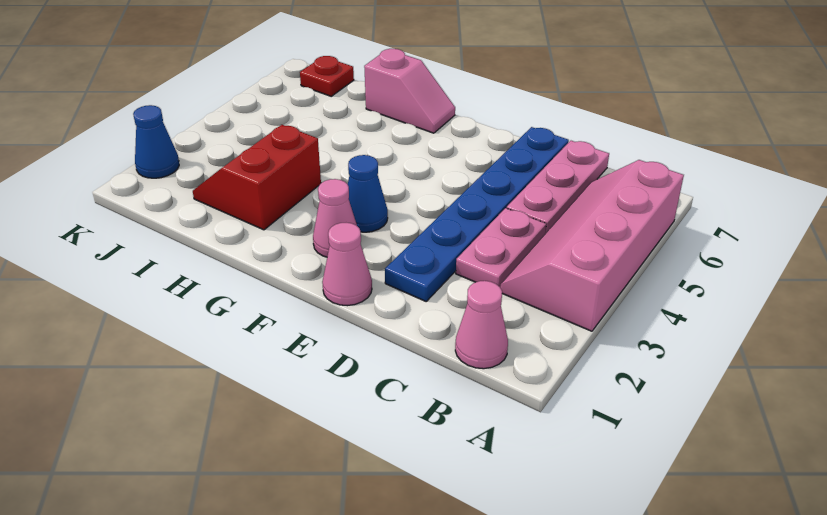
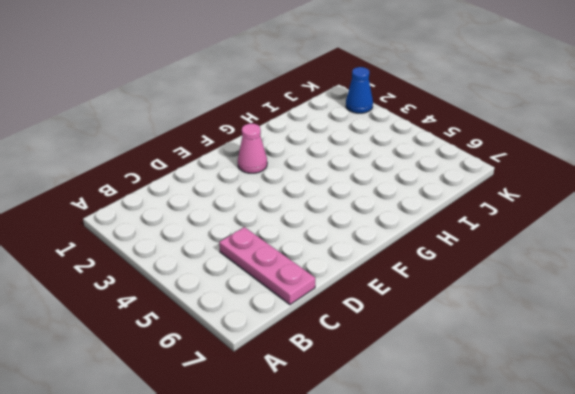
none -> pink slope A3:B6 level 1 top A
none -> pink cone B1 level 1
none -> pink plate C3:C4 level 1

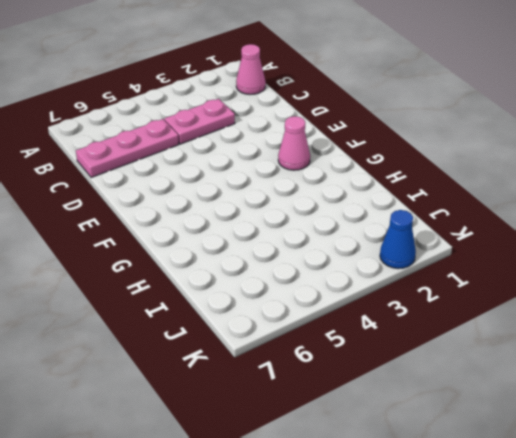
none -> pink slope A3:B6 level 1 top A
none -> blue plate D2:D7 level 1
none -> pink cone E1 level 1

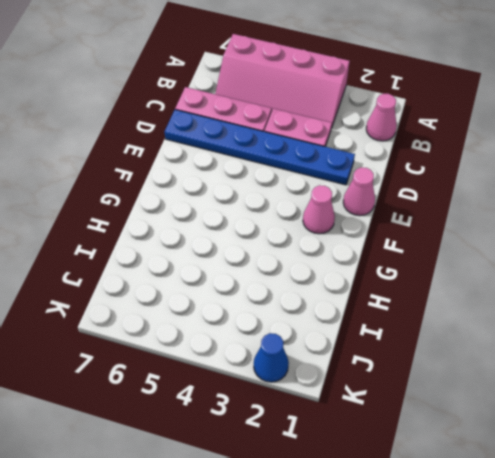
none -> blue cone F3 level 1
none -> pink slope G7:H7 level 1 top H
none -> red slope H2:I3 level 1 top H

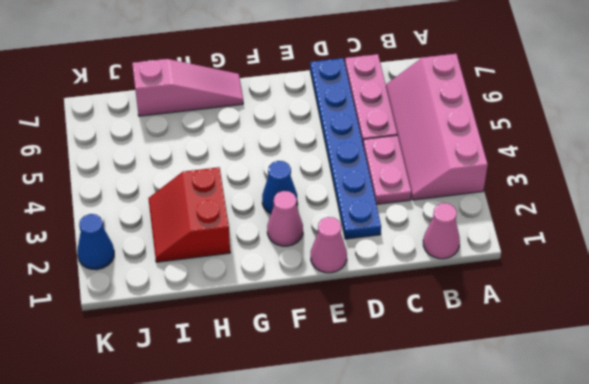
pink slope G7:I7 level 1 top I -> pink slope G7:H7 level 1 top H
none -> red plate J7 level 1

